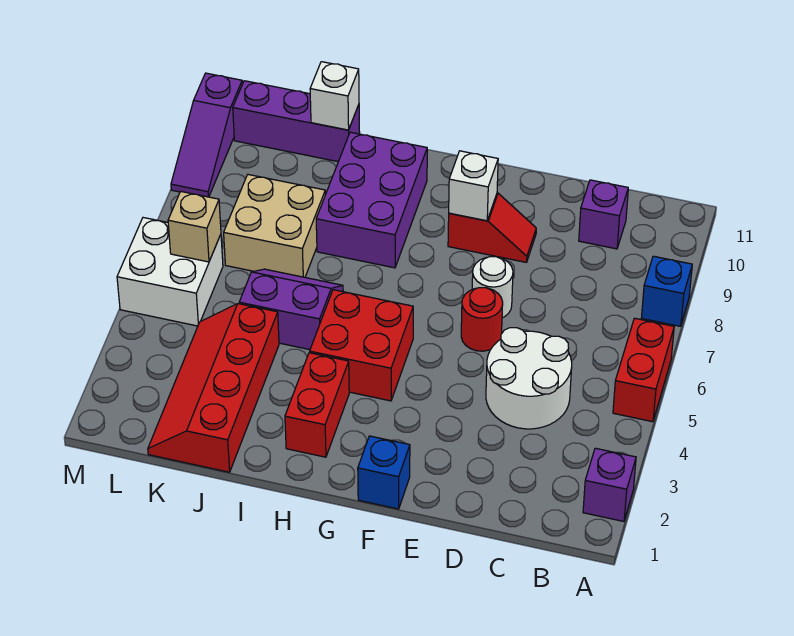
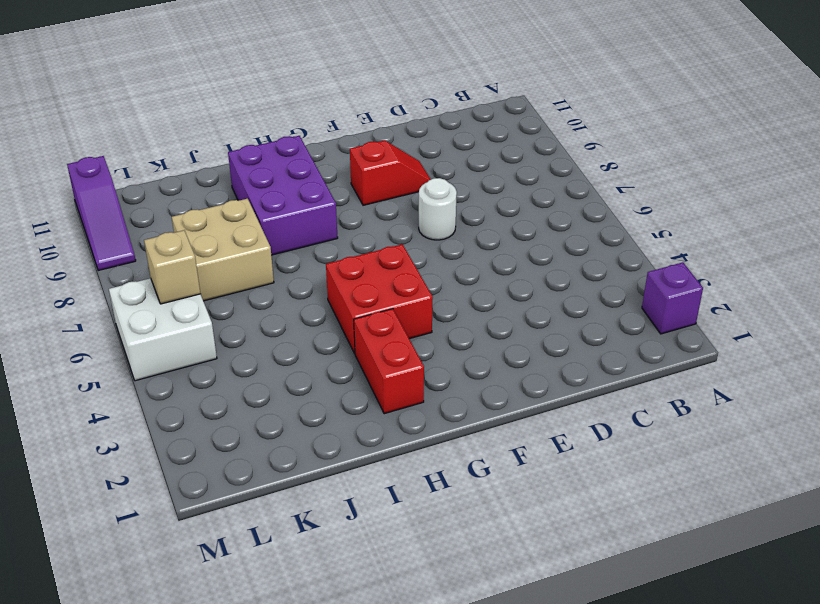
none -> red brick A5:A6 level 1
none -> blue brick A8 level 1
none -> white round brick C4:D5 level 1

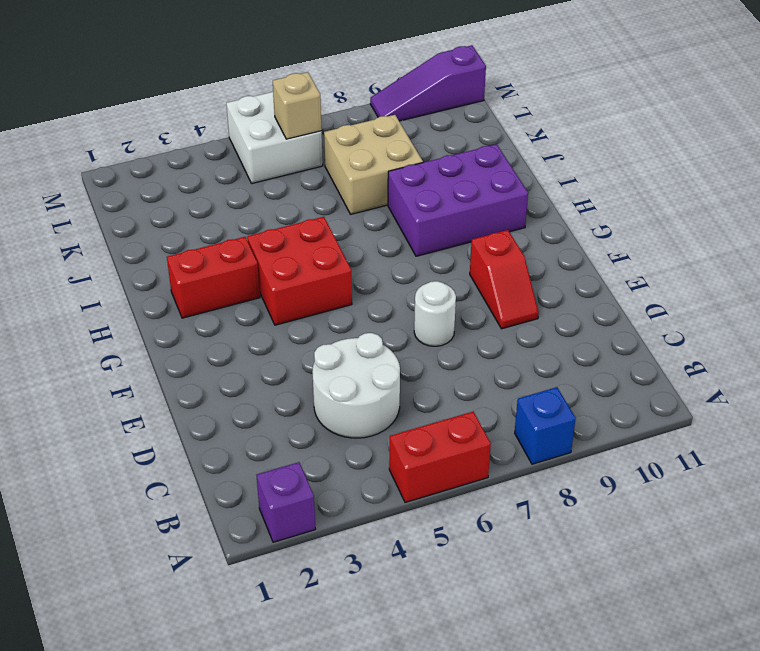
none -> purple brick C10 level 1
none -> red round brick E6 level 1
none -> blue brick F1 level 1

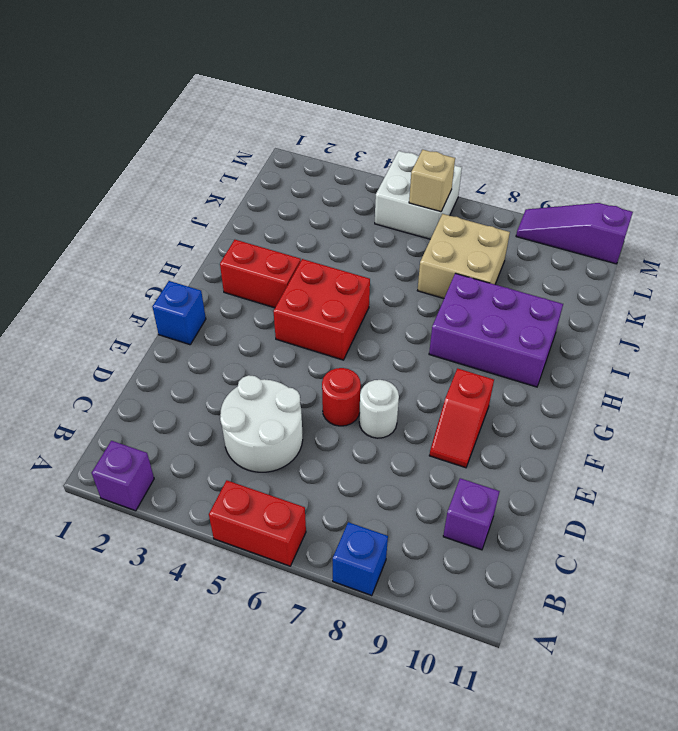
none -> purple slope I5:J6 level 1 top 5
none -> red slope J1:K4 level 1 top J
none -> purple brick J11:L11 level 1

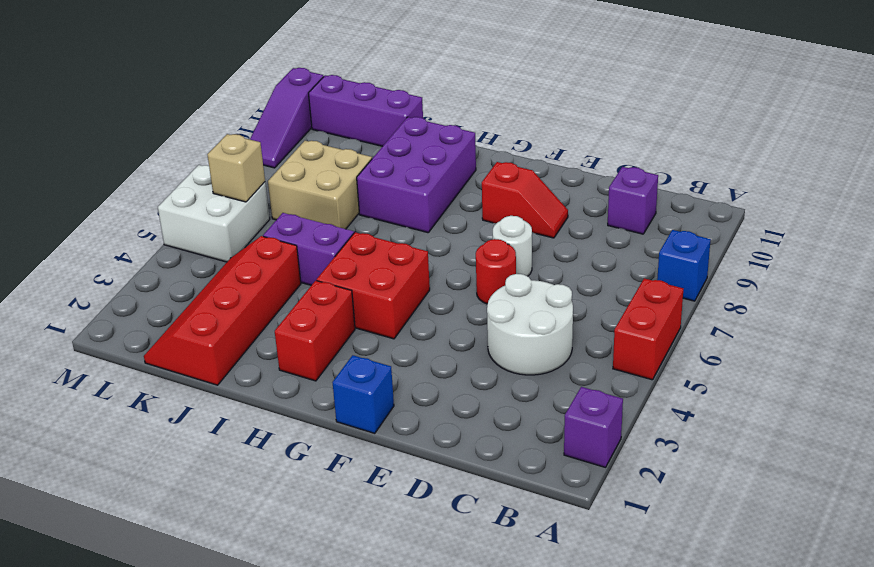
none -> white brick F9 level 2
none -> white brick J11 level 2

